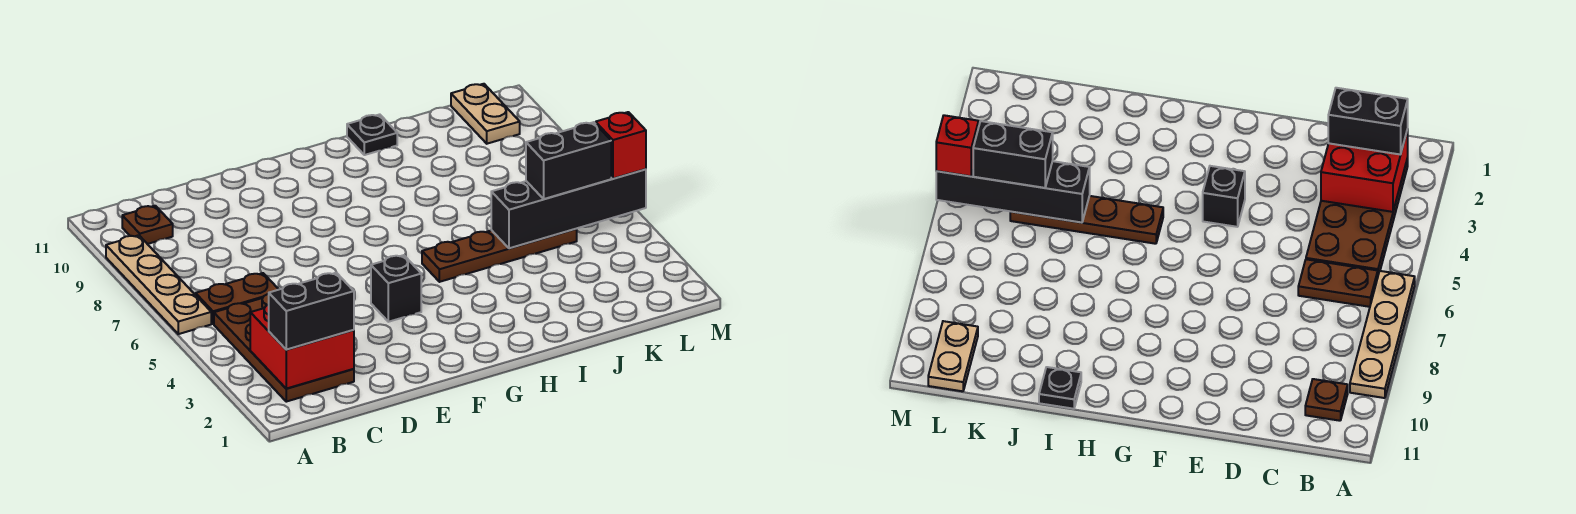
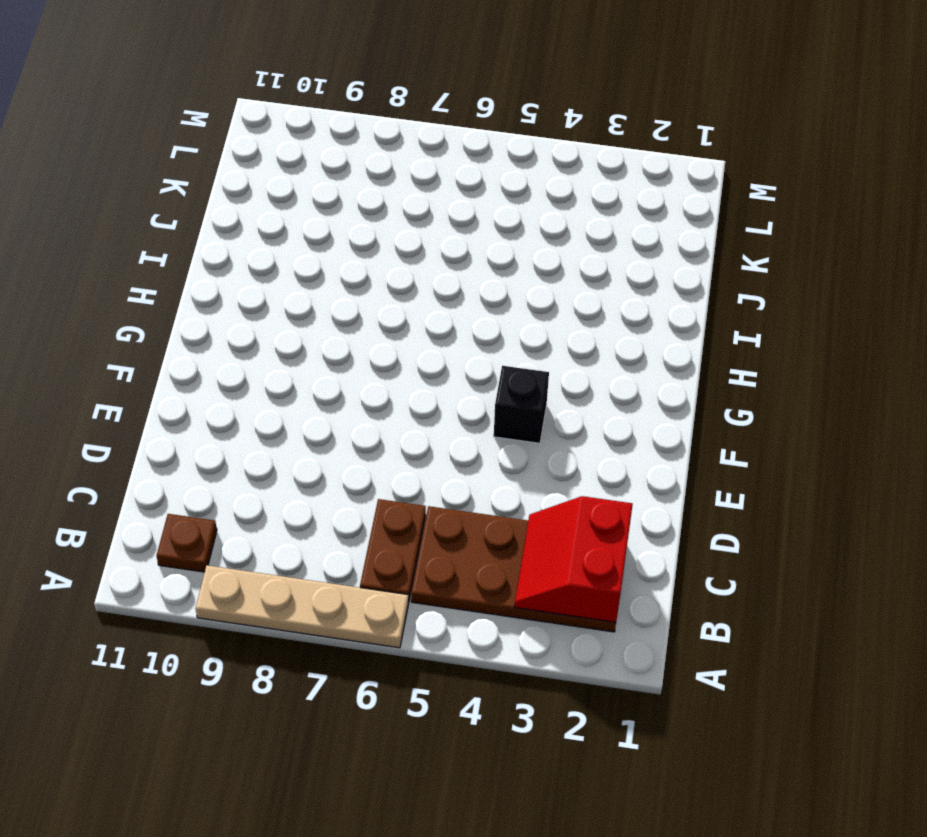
red slope B2:C3 level 2 top 2 -> red brick B2:C3 level 2
none -> brown plate H5:K5 level 1
none -> black plate I11 level 1
none -> tan plate L10:L11 level 1

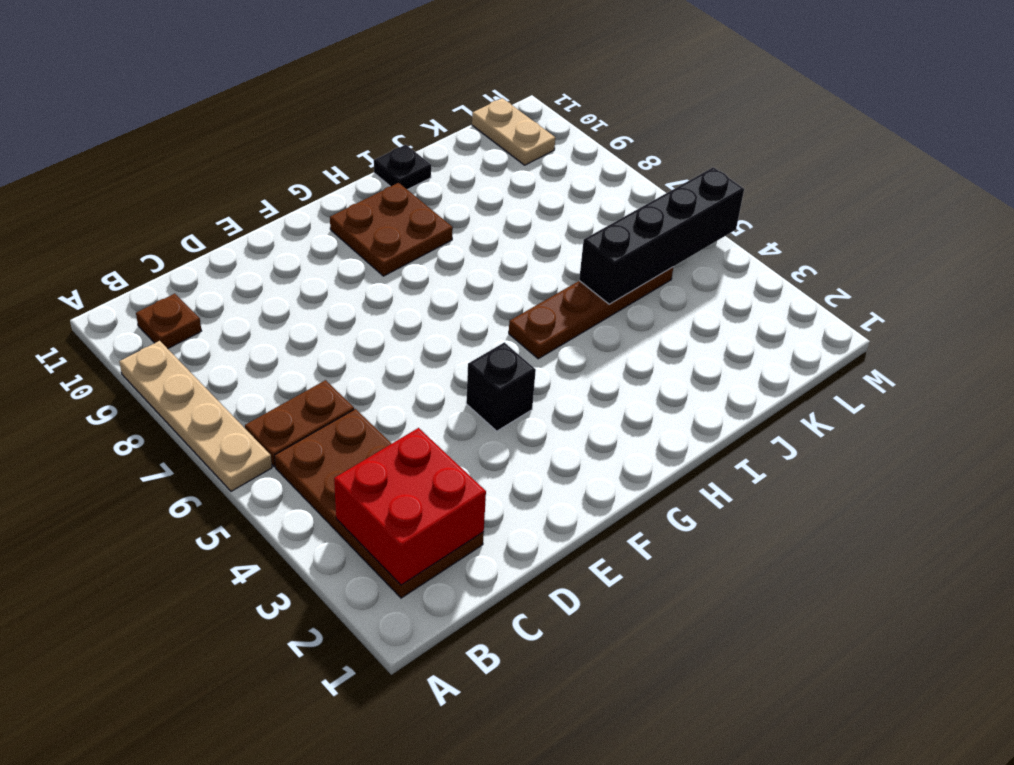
brown plate G9:H10 level 1 -> none
none -> black brick B2:C2 level 3
none -> black brick K5:L5 level 3
none -> red brick M5 level 3

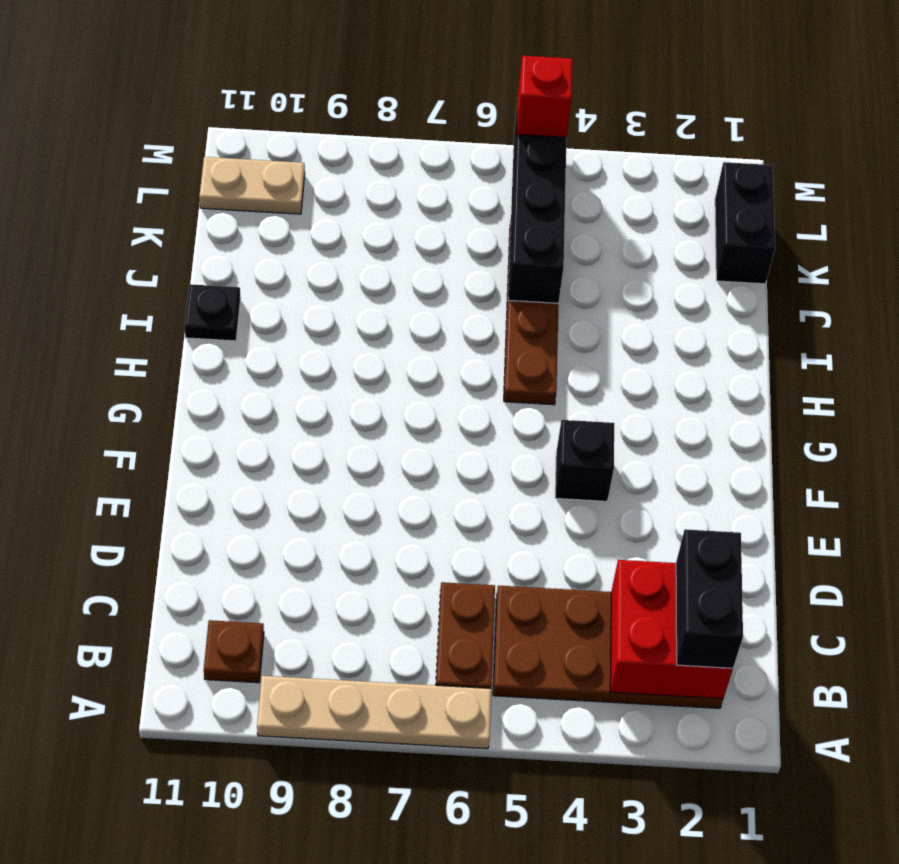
black brick K1:L1 level 1 -> black brick K5:L5 level 3

